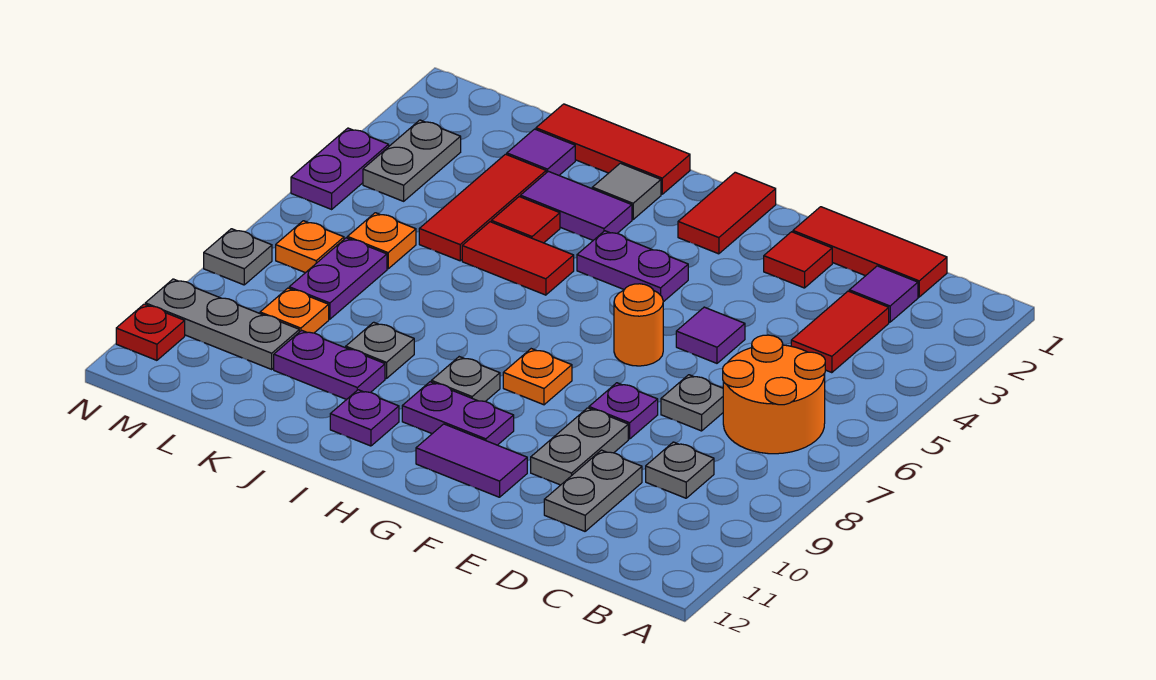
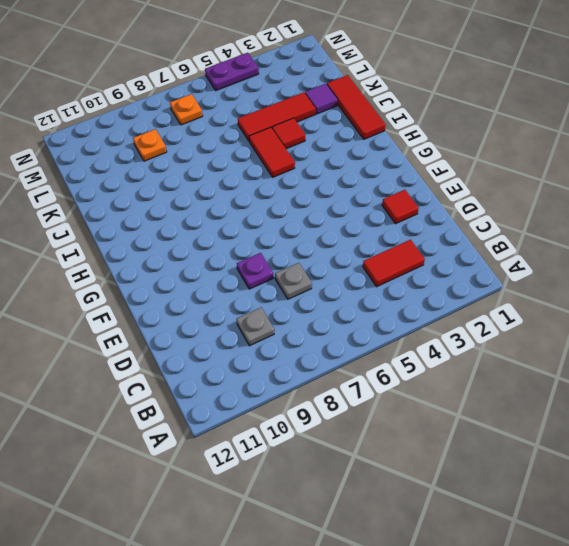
none -> orange round brick B6:C7 level 1
none -> red tile C1:E1 level 1
none -> purple tile C2 level 1
none -> grey plate D10:D11 level 1

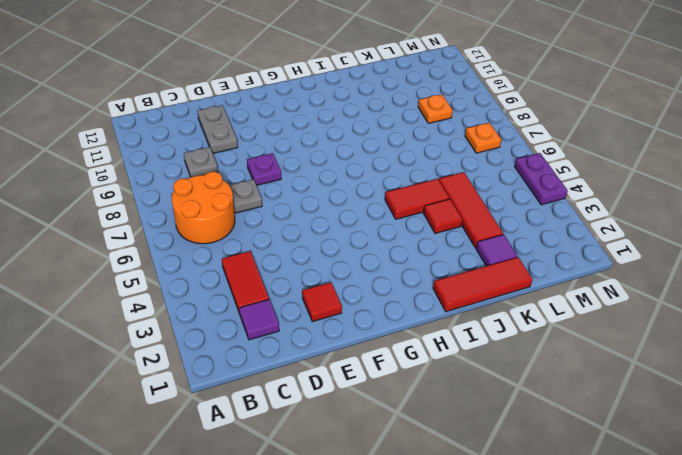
none -> red tile C1:E1 level 1
none -> purple tile E5 level 1
none -> grey plate E9:E10 level 1
none -> orange round brick F6 level 1

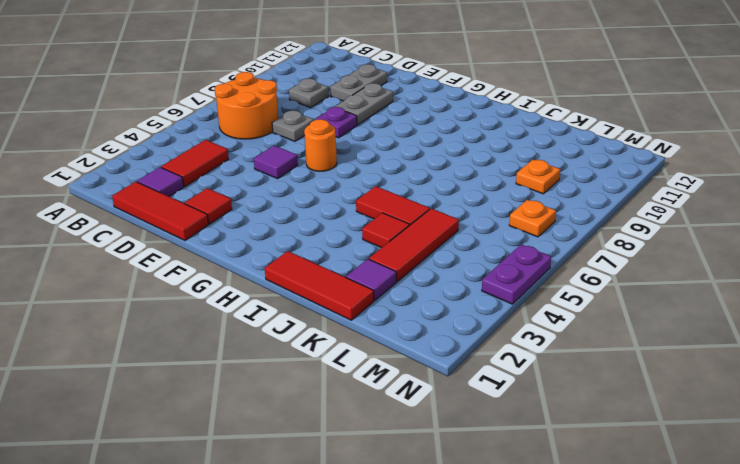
none -> purple tile F11:G11 level 1
none -> red tile G1:G2 level 1
none -> purple plate G4:H4 level 1
none -> orange plate G8 level 1

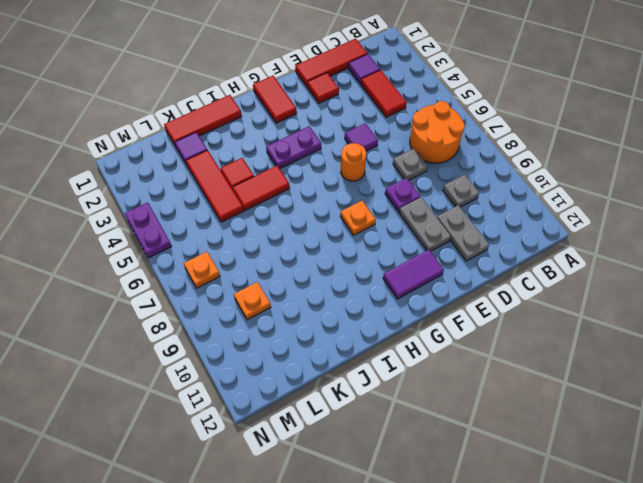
none -> purple plate G10:H10 level 1
none -> grey plate H9 level 1
none -> grey tile I2 level 1
none -> purple tile I3:J3 level 1

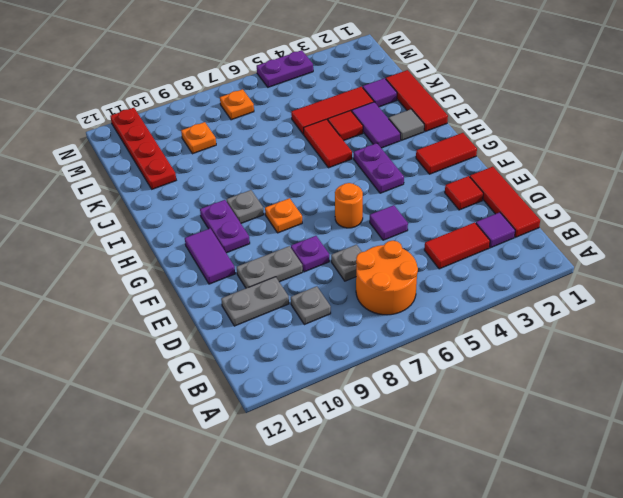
red plate K11:N11 level 1 -> red plate N11 level 1
none -> purple plate I11 level 1
none -> grey plate J9 level 1
none -> purple plate J10:K10 level 1
none -> orange plate L6 level 1

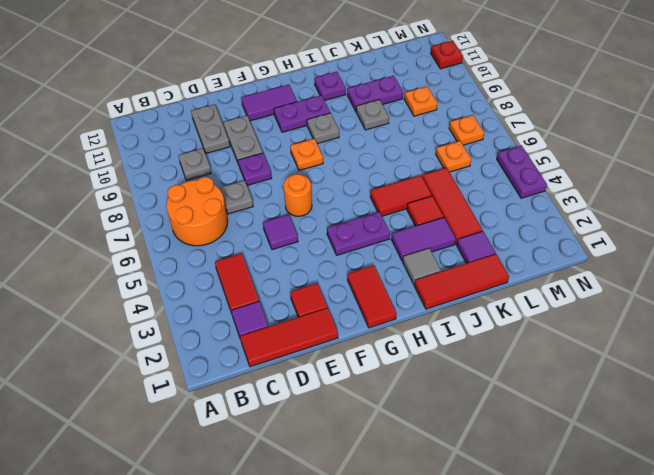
none -> purple plate L7:L8 level 1
none -> grey plate L10:N10 level 1
none -> grey plate M3:M4 level 1
none -> grey plate N8 level 1

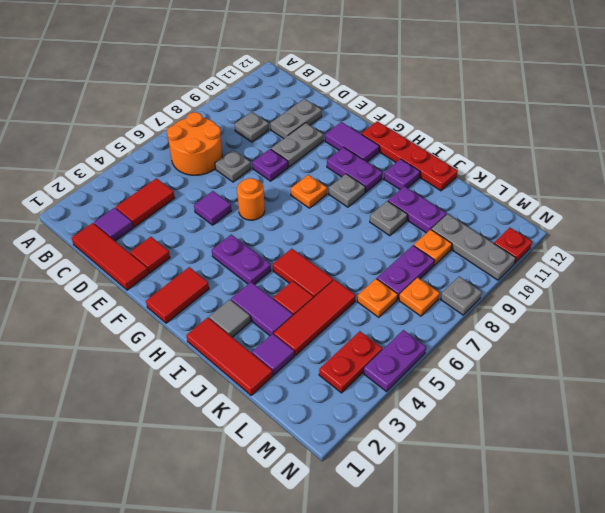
red plate G12:J12 level 1 -> none
red plate M3:M4 level 1 -> grey plate M3:M4 level 1

